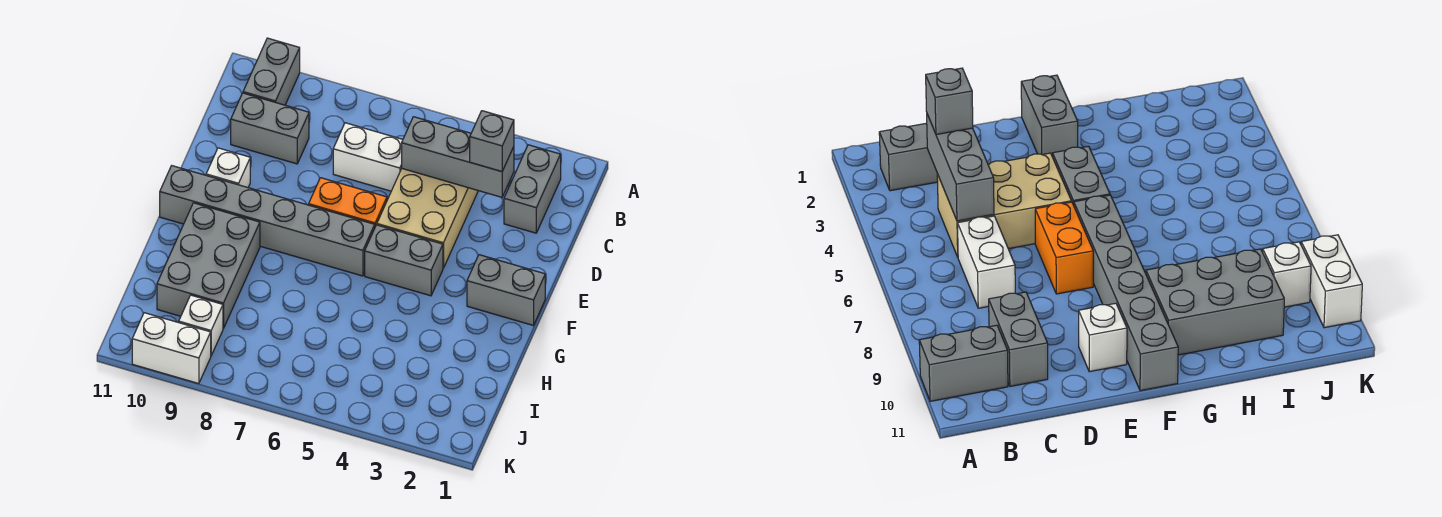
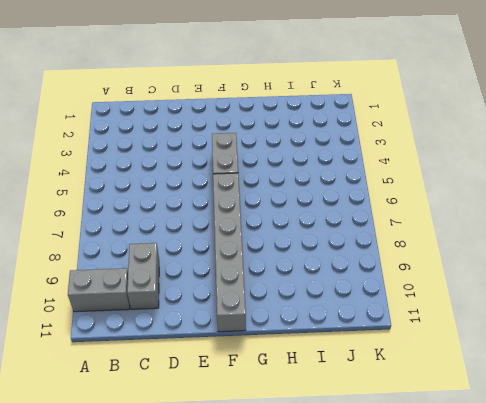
none -> grey brick B2:C2 level 1
none -> tan brick C4:E5 level 1
none -> white brick C6:C7 level 1

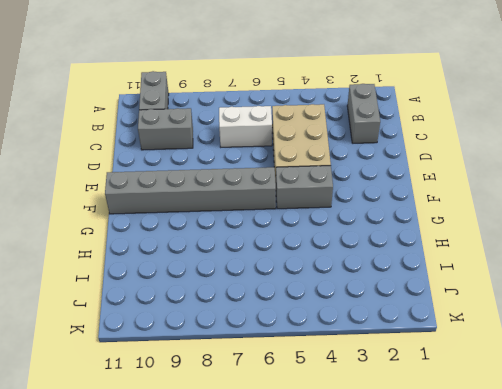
none -> orange brick E6:E7 level 1
none -> white brick E10 level 1
none -> grey brick F1:F2 level 1

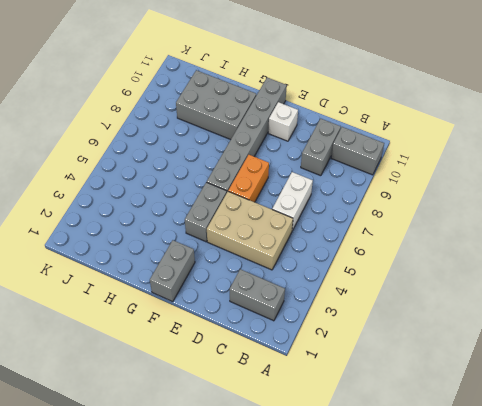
none -> white brick J9 level 1
none -> white brick K9:K10 level 1
none -> grey brick C3:C5 level 2

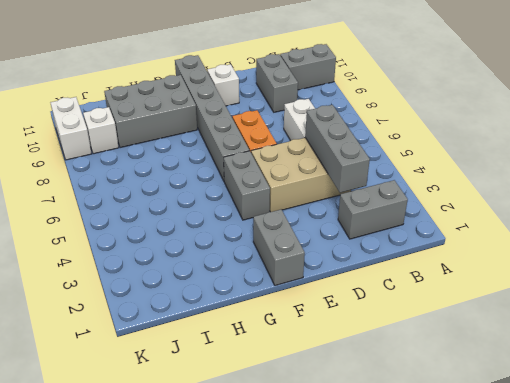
none -> grey brick C3 level 3

